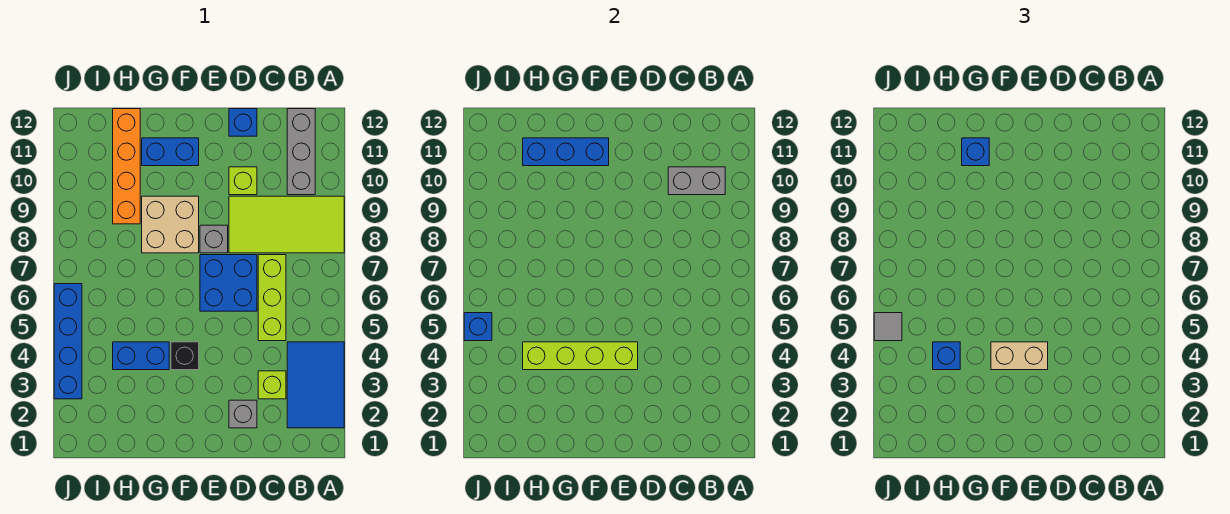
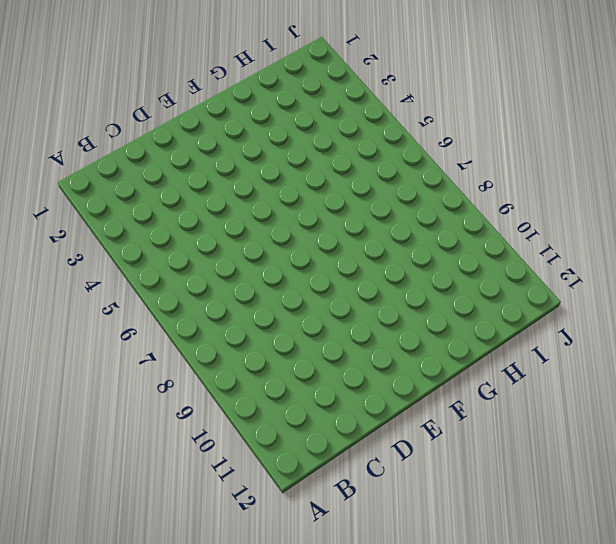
none -> blue tile A2:B4 level 1
none -> lime tile A8:D9 level 1
none -> grey brick B10:B12 level 1

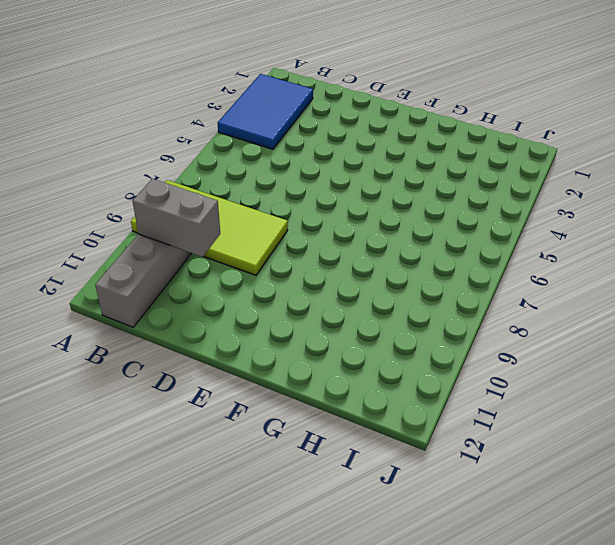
none -> lime brick C3 level 1
none -> lime brick C5:C7 level 1
none -> grey brick D2 level 1

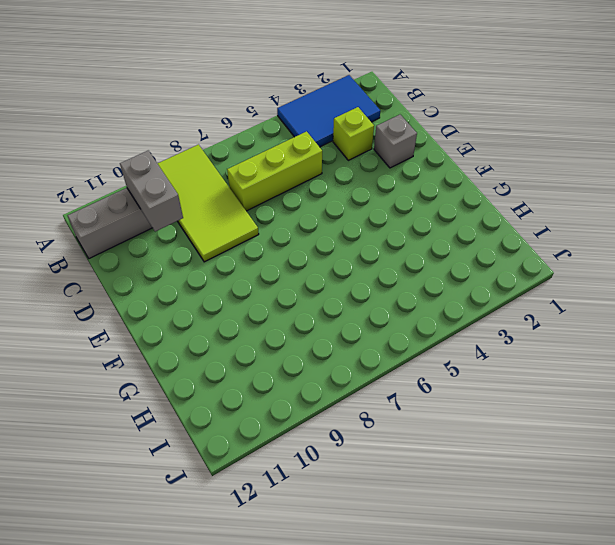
none -> blue brick D6:E7 level 1
none -> lime brick D10 level 1
none -> blue brick D12 level 1

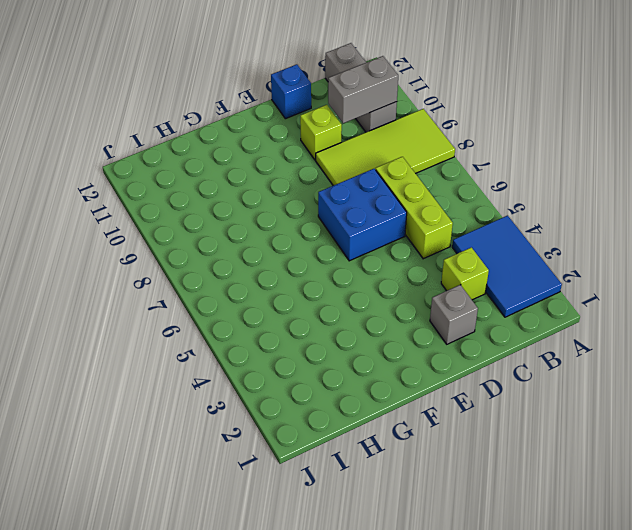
none -> grey brick E8 level 1
none -> black brick F4 level 1
none -> tan brick F8:G9 level 1

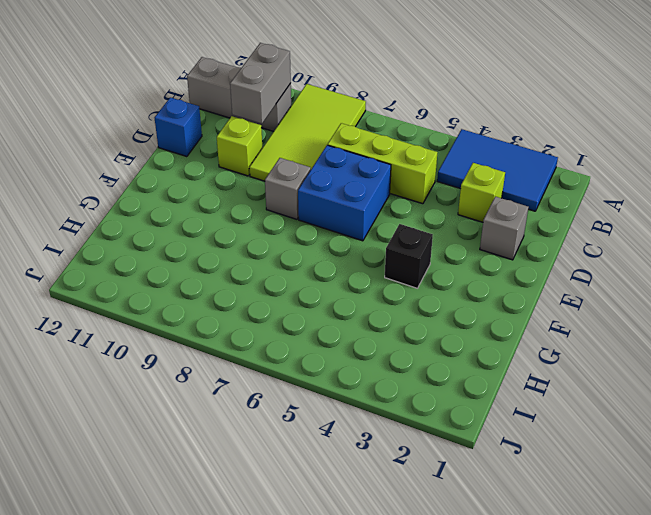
none -> tan brick F8:G9 level 1
none -> blue brick F11:G11 level 1
none -> blue brick G4:H4 level 1

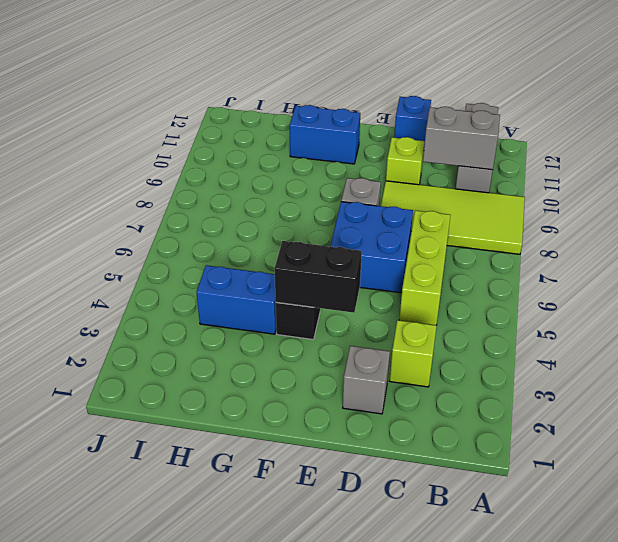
black brick E4:F4 level 2 -> lime brick E4:H4 level 2
none -> blue tile A2:B4 level 1
none -> tan brick F8:G9 level 1
none -> orange brick H9:H12 level 1

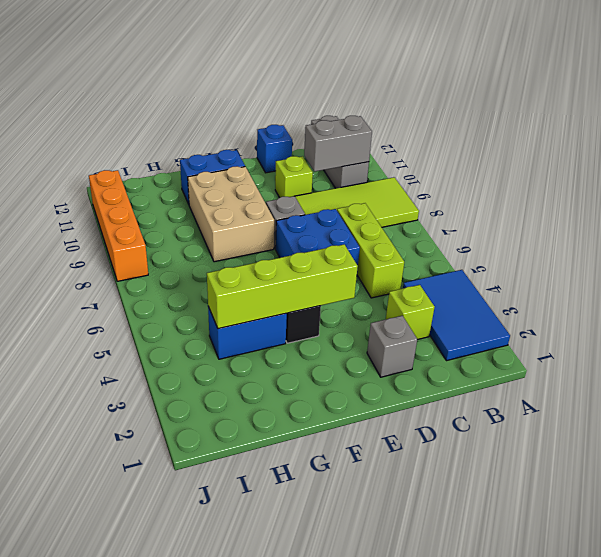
tan brick F8:G10 level 1 -> tan brick F8:G9 level 1
orange brick J8:J11 level 1 -> orange brick H9:H12 level 1
none -> blue brick J3:J6 level 1
none -> blue brick F11:H11 level 2
none -> blue brick J5 level 2

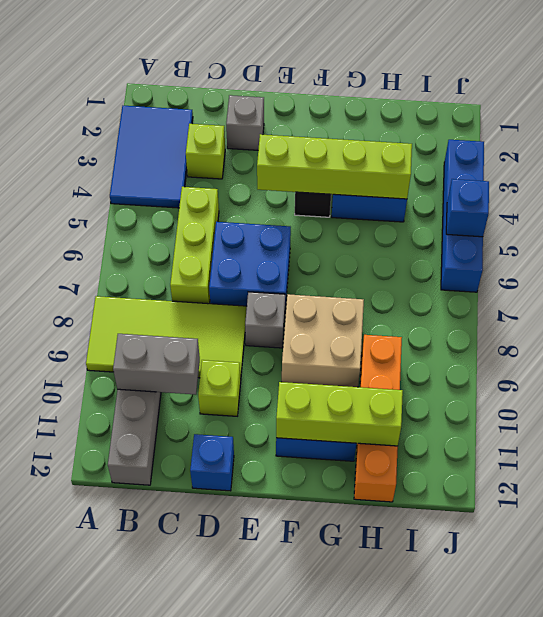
lime brick F11:H11 level 2 -> blue brick F11:H11 level 2
none -> tan brick E4:F4 level 3
none -> blue brick G11 level 3
none -> blue brick H4 level 3

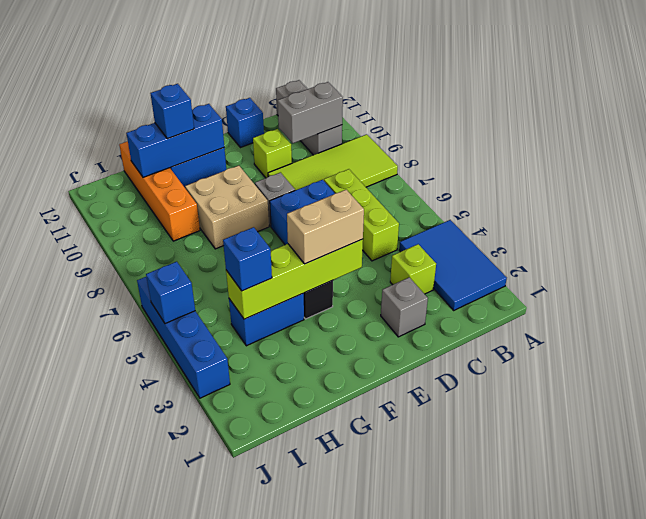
none -> grey tile J5 level 3

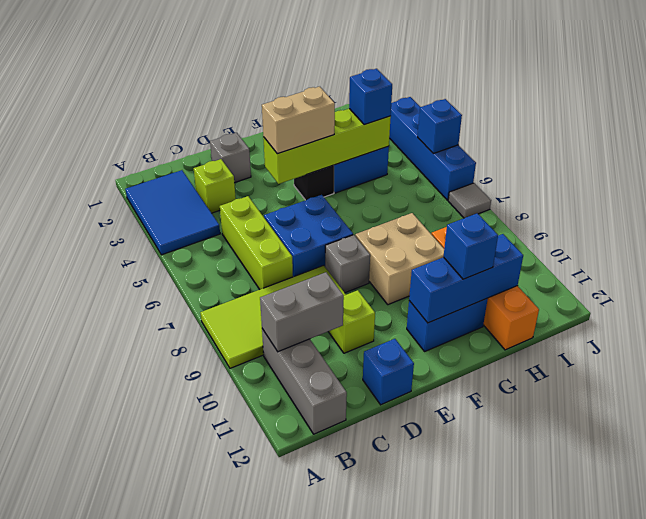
grey tile J7 level 1 -> grey tile J5 level 3

